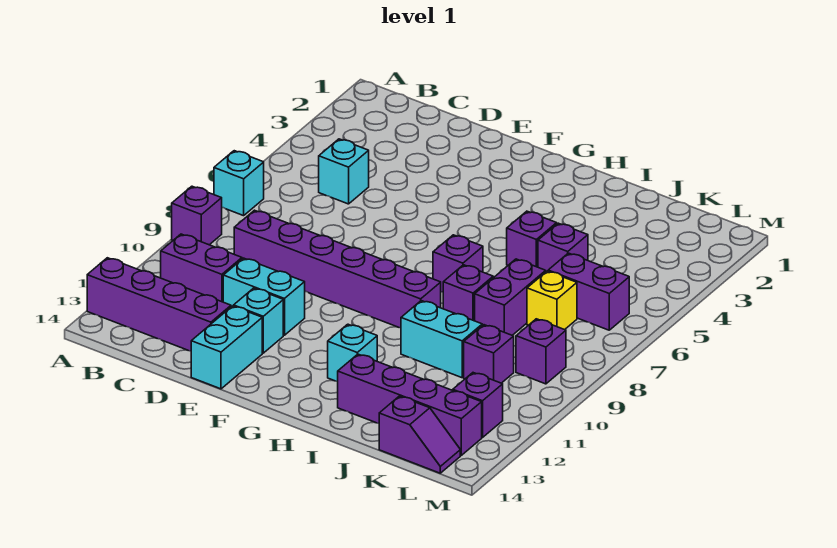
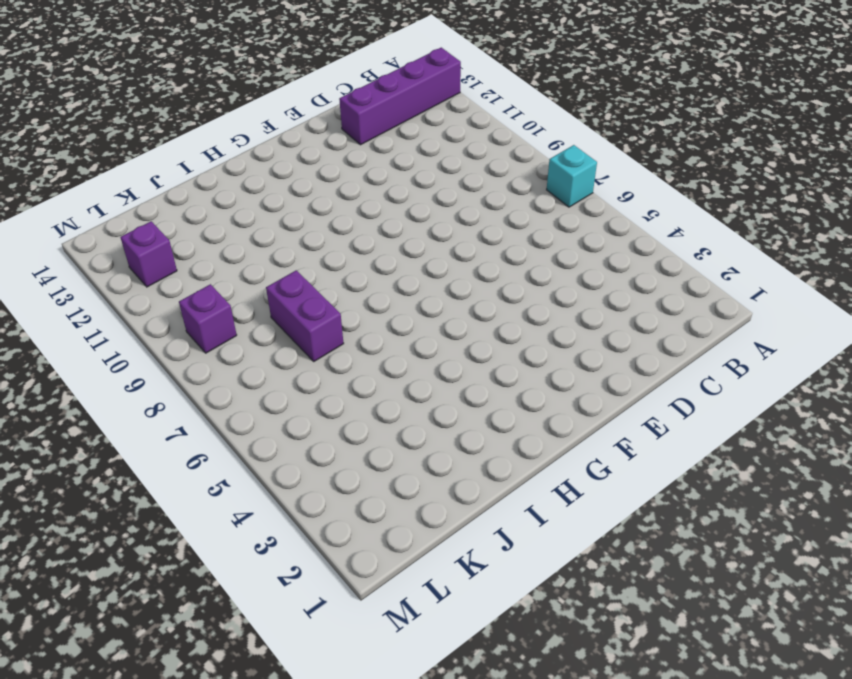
none -> purple brick A9 level 1
none -> purple brick B11:C11 level 1
none -> cyan brick C5 level 1

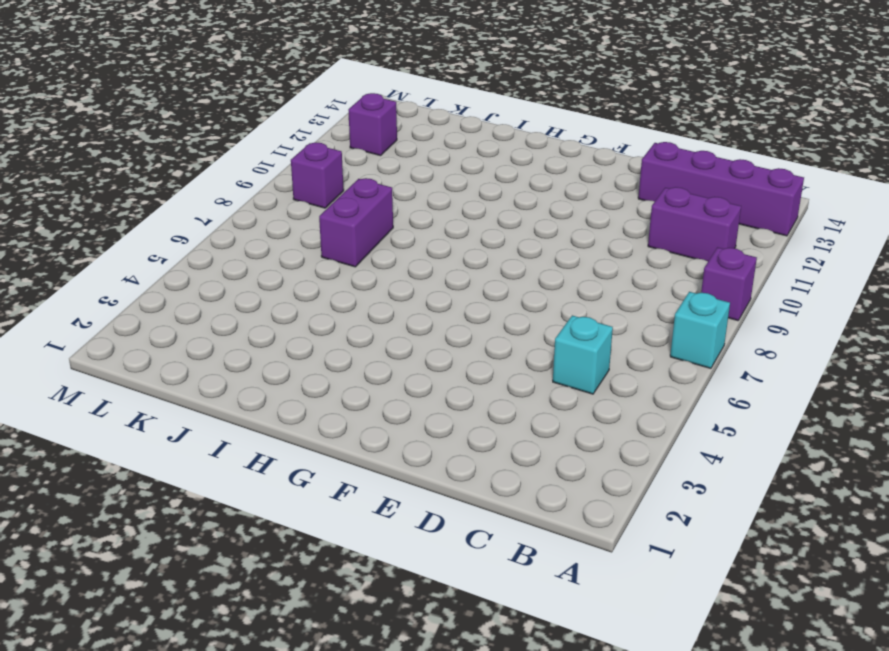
none -> purple brick C9:H9 level 1
none -> cyan brick D11:E11 level 1
none -> cyan brick E12 level 1

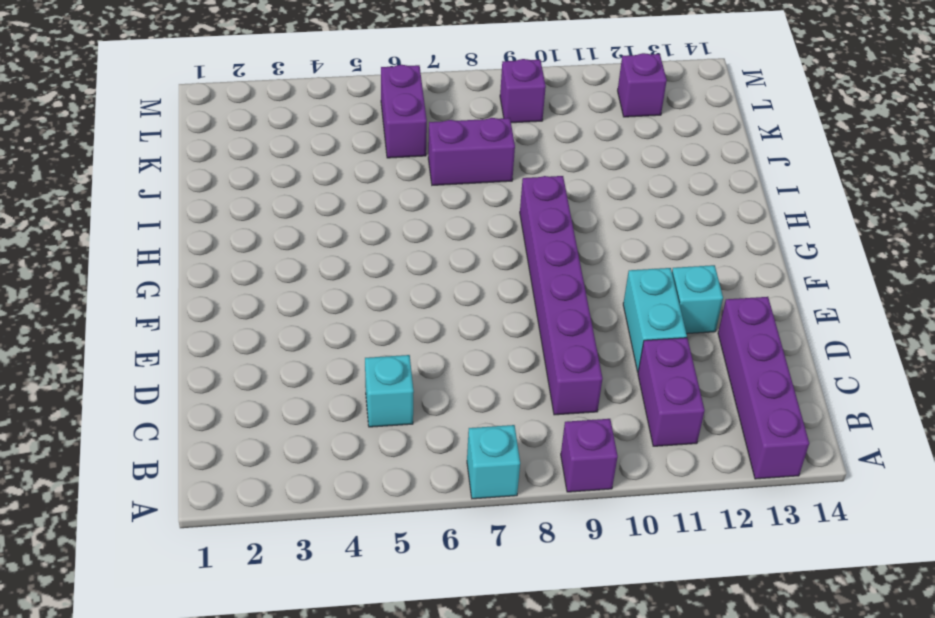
none -> cyan brick E13:E14 level 1
none -> purple brick H7 level 1
none -> cyan brick H12 level 1

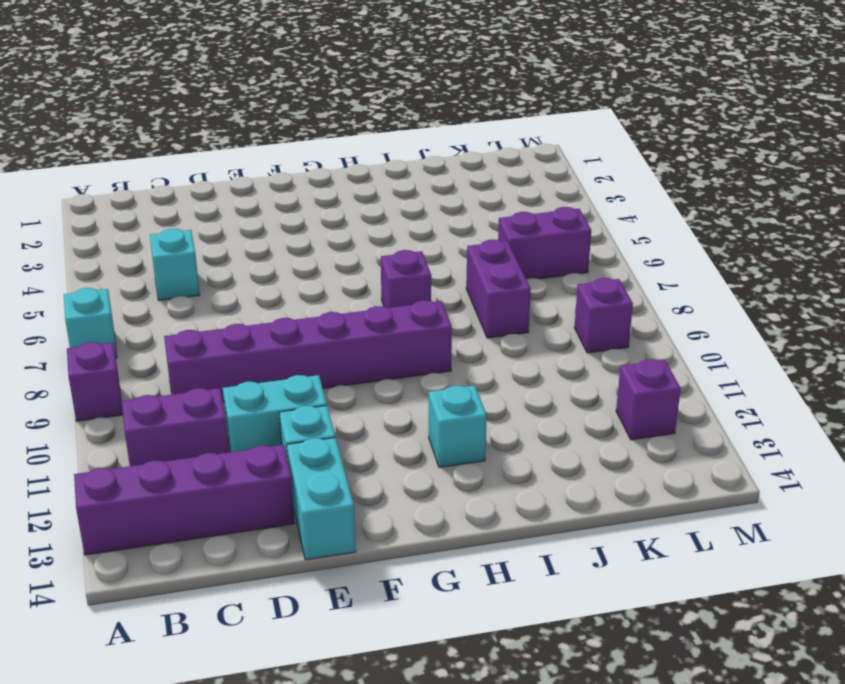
none -> purple brick I5 level 1
none -> purple brick I8 level 1
none -> cyan brick I10:J10 level 1

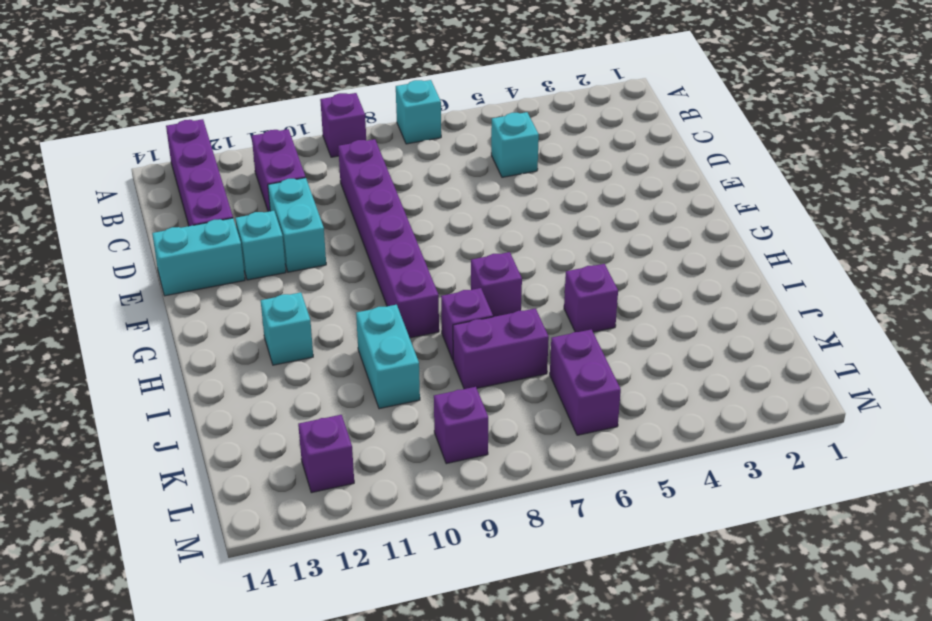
none -> purple brick I13:L13 level 1
none -> purple brick J5 level 1
none -> yellow brick K7 level 1

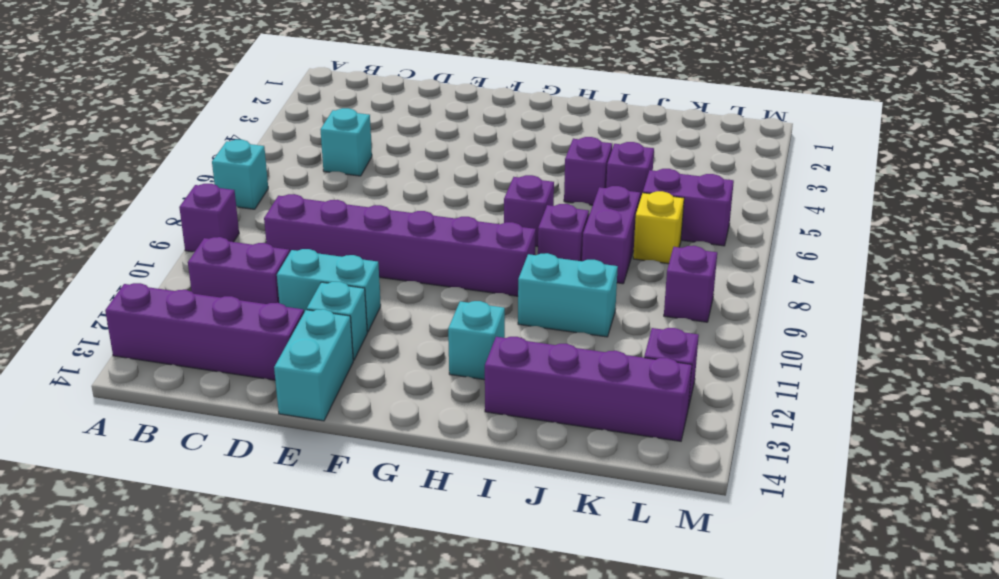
none -> purple brick K10 level 1
none -> purple slope K14:L14 level 1 top K

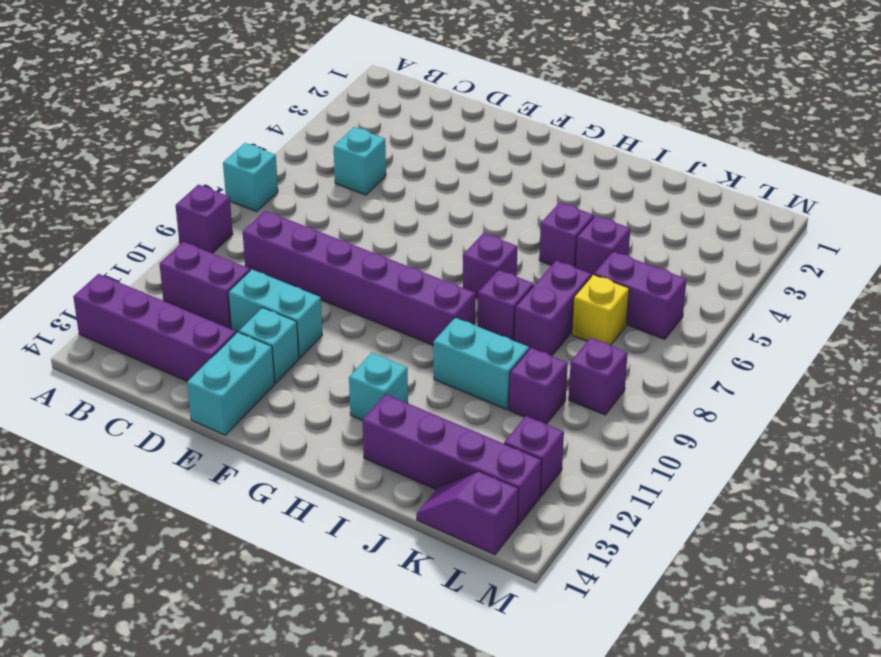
purple slope K14:L14 level 1 top L -> purple slope K14:L14 level 1 top K

